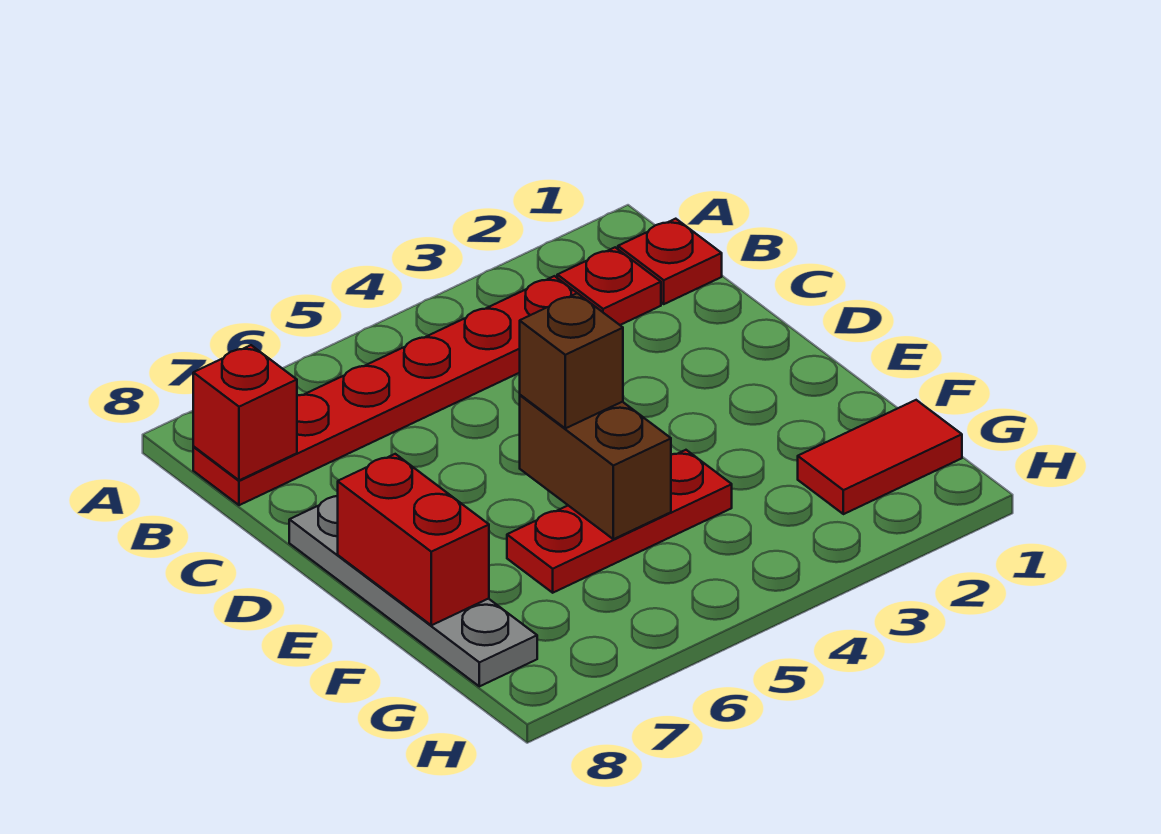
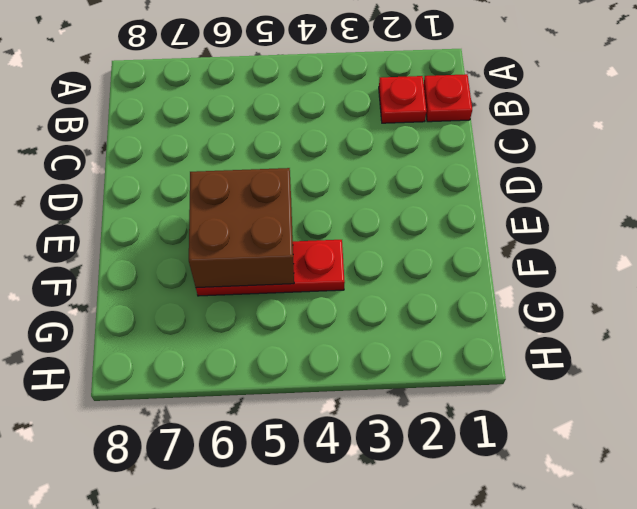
brown brick E5:F6 level 2 -> brown brick E5:F5 level 2
none -> red plate B3:B8 level 1
none -> grey plate D8:G8 level 1

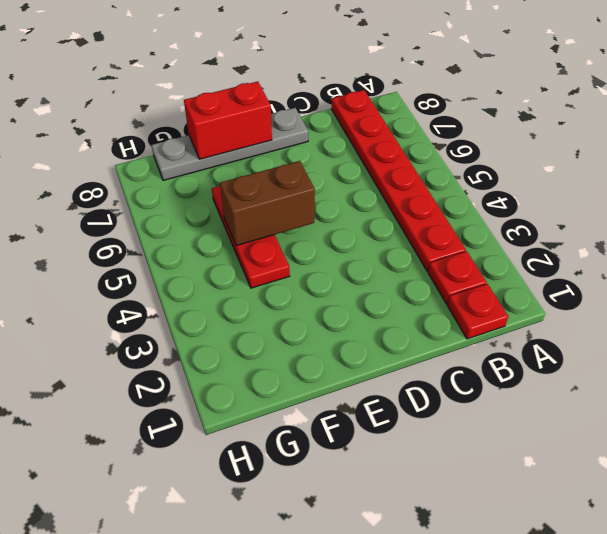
none -> red tile G1:G2 level 1
none -> red brick B8 level 2

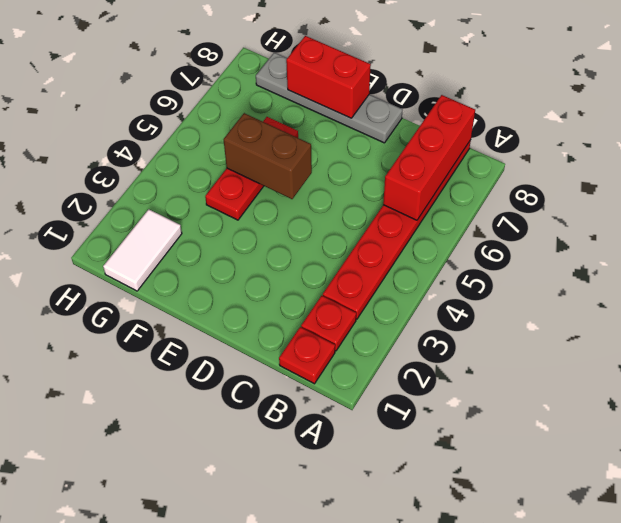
red brick B6:B8 level 2 -> red brick B8 level 2
white tile G1:G2 level 1 -> red tile G1:G2 level 1
none -> brown brick E5 level 3

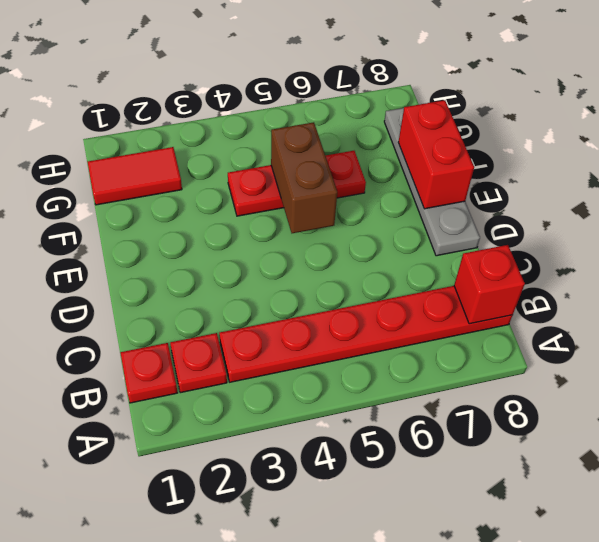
none -> brown brick E5 level 3

